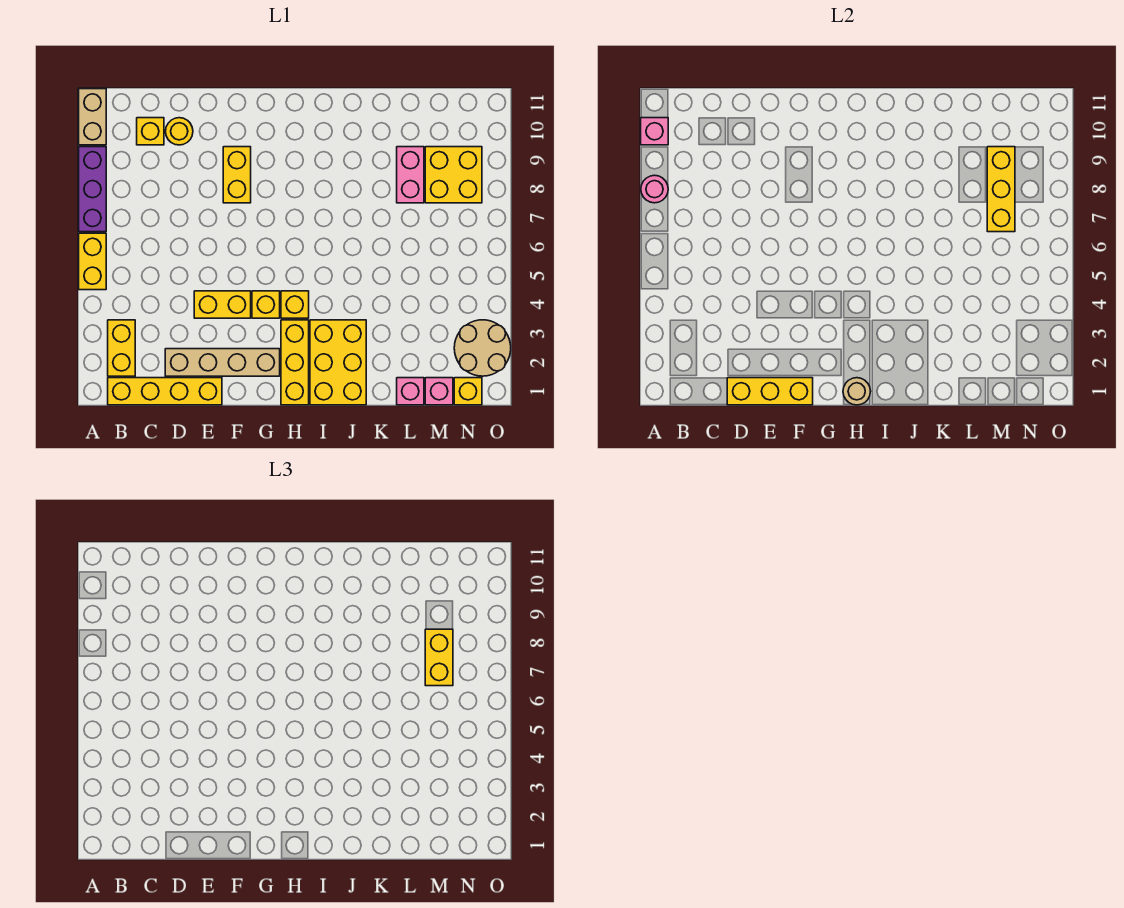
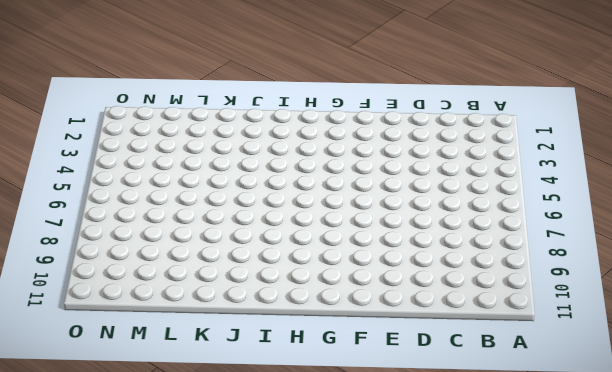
none -> yellow brick A5:A6 level 1
none -> purple brick A7:A9 level 1
none -> tan brick A10:A11 level 1

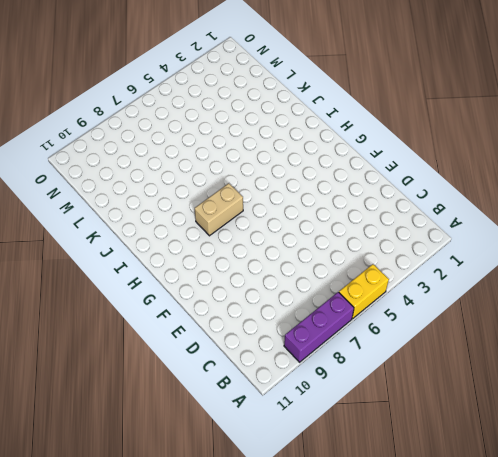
tan brick H7:H8 level 1 -> tan brick A10:A11 level 1
none -> yellow brick B1:E1 level 1
none -> yellow brick B2:B3 level 1
none -> yellow brick C10 level 1

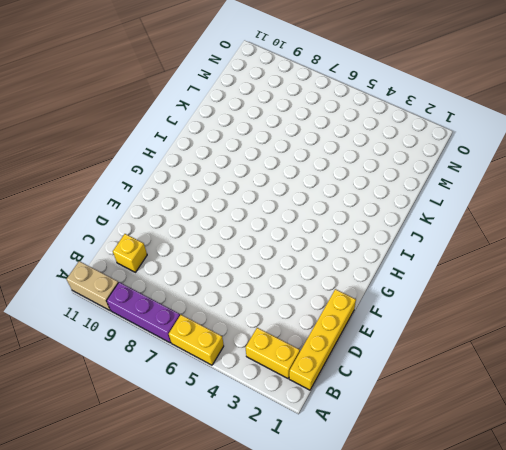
none -> tan brick D2:G2 level 1
none -> yellow round brick D10 level 1
none -> yellow brick E4:F4 level 1

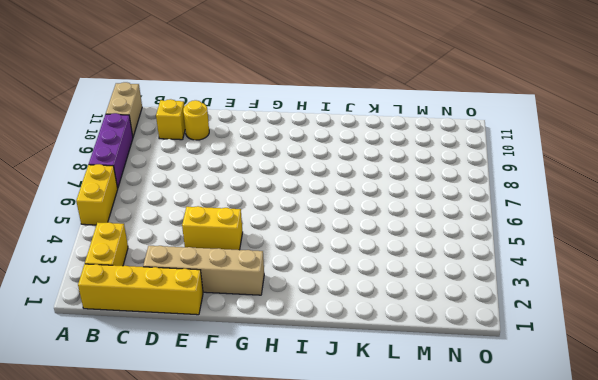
none -> yellow brick F8:F9 level 1
none -> yellow brick G4 level 1
none -> yellow brick H1:H3 level 1

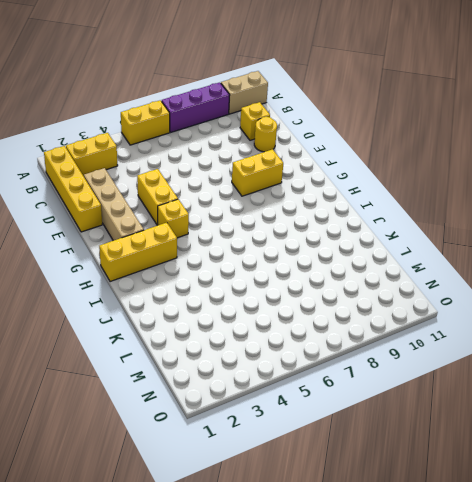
none -> yellow brick H4 level 1
none -> yellow brick I1:J3 level 1
none -> pink brick L1 level 1

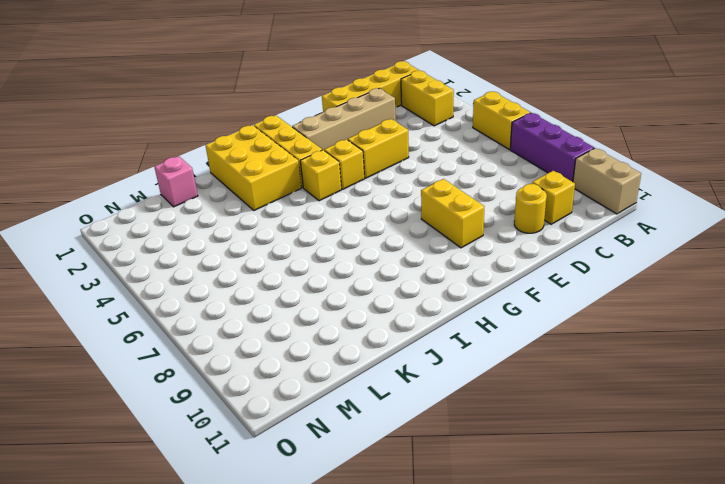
none -> pink brick L8:L9 level 1
none -> pink brick M1 level 1
none -> yellow brick M8:N9 level 1

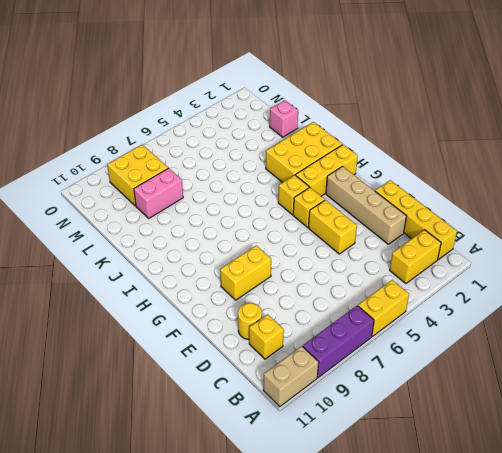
none -> pink brick M1 level 1
none -> yellow brick N1 level 1
none -> tan round brick N2:O3 level 1

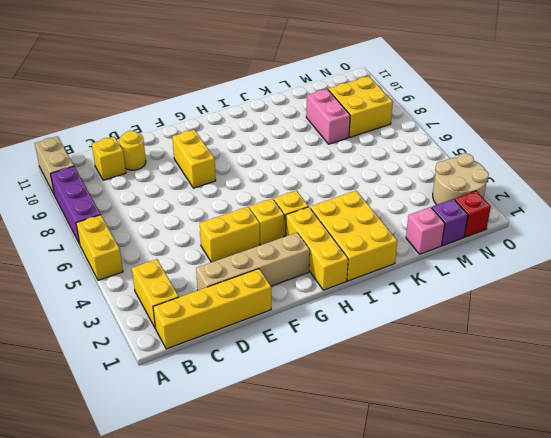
purple brick M1 level 1 -> pink brick M1 level 1
red brick N1 level 1 -> yellow brick N1 level 1
none -> pink round brick A8 level 2
none -> pink brick A10 level 2
none -> yellow brick D1:F1 level 2

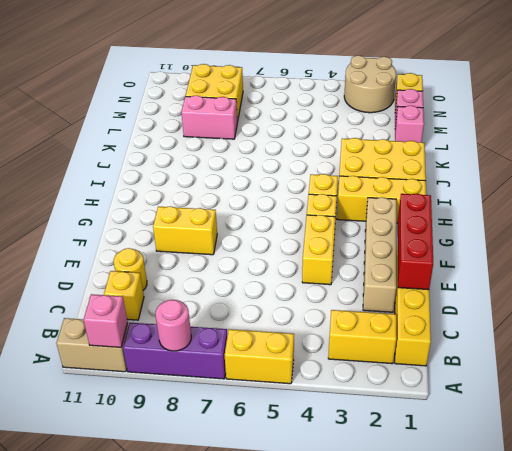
red brick D1:F1 level 2 -> yellow brick D1:F1 level 2
none -> tan round brick H1 level 2
none -> yellow brick M7:M9 level 2
none -> yellow brick M7:M8 level 3

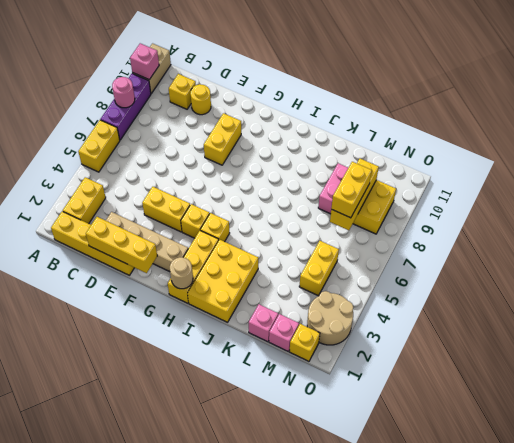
yellow brick M4:M5 level 1 -> none

